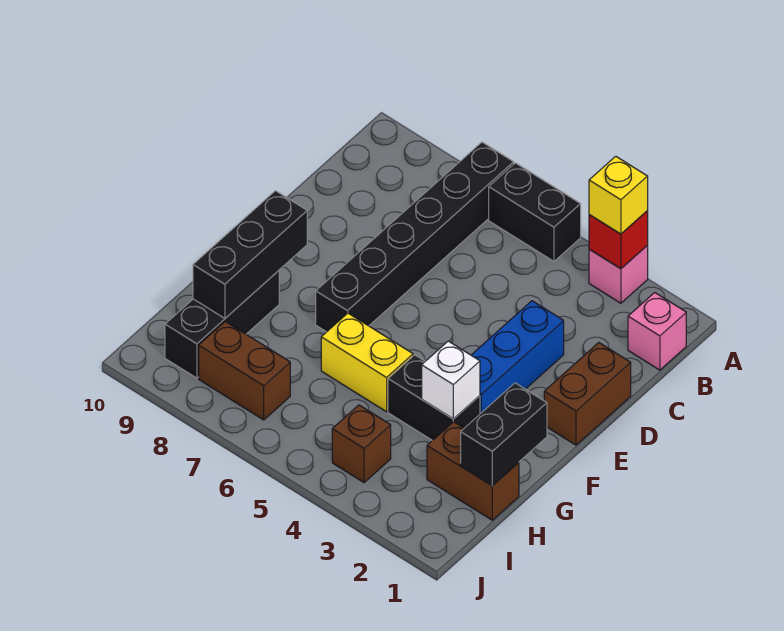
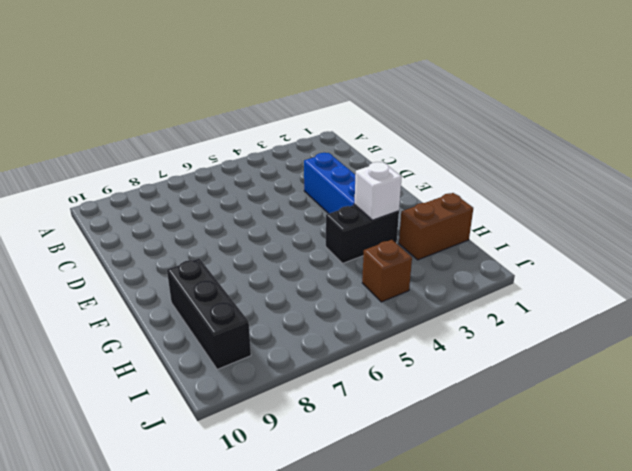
none -> pink brick A3 level 1
none -> black brick A5:A6 level 1
none -> black brick A7:F7 level 1

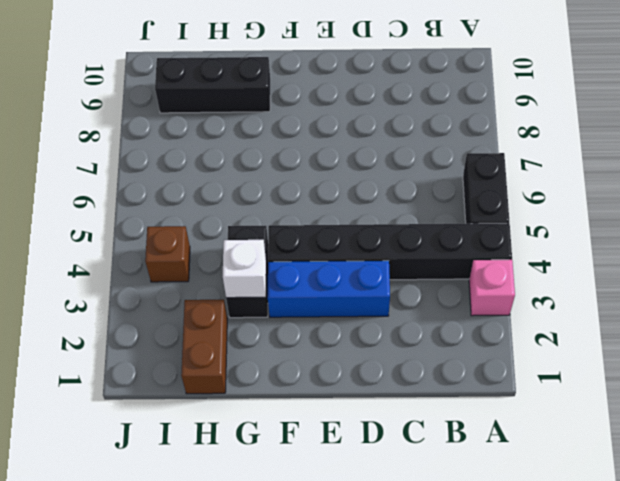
black brick A4:F4 level 1 -> black brick A7:F7 level 1
none -> pink brick B1 level 1
none -> brown brick D1:E1 level 1
none -> yellow brick G5:G6 level 1

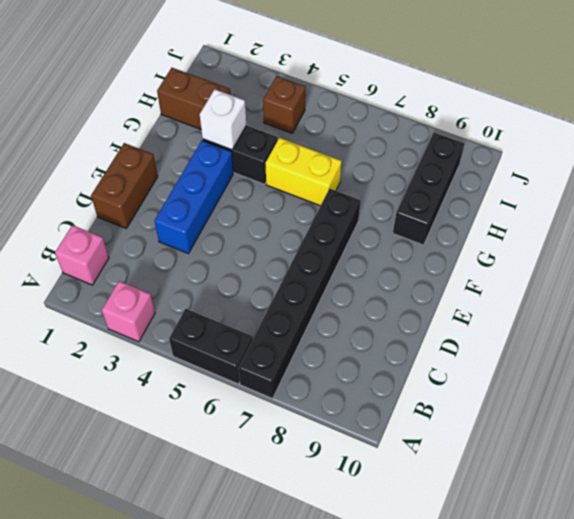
none -> brown brick I7:I8 level 1
none -> red brick A3 level 2
none -> black brick F9:H9 level 2

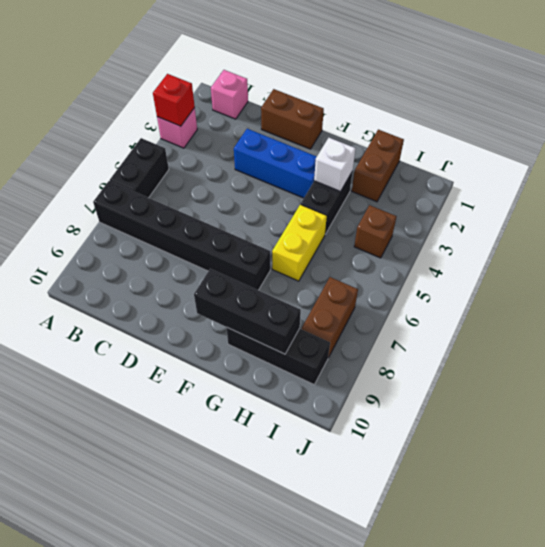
none -> black brick G1:H1 level 2
none -> yellow brick A3 level 3

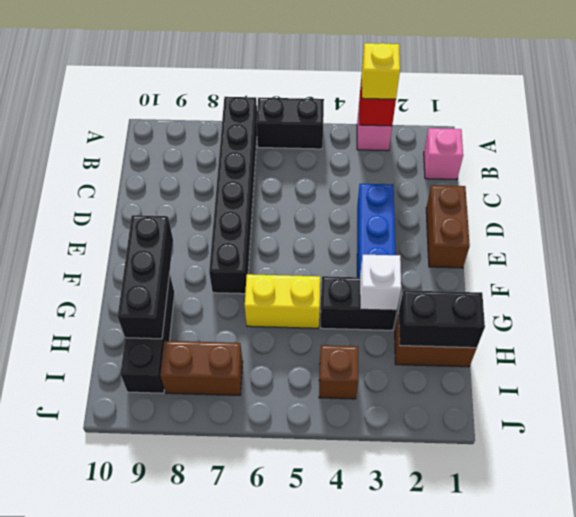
black brick H1:H2 level 2 -> black brick G1:H1 level 2

